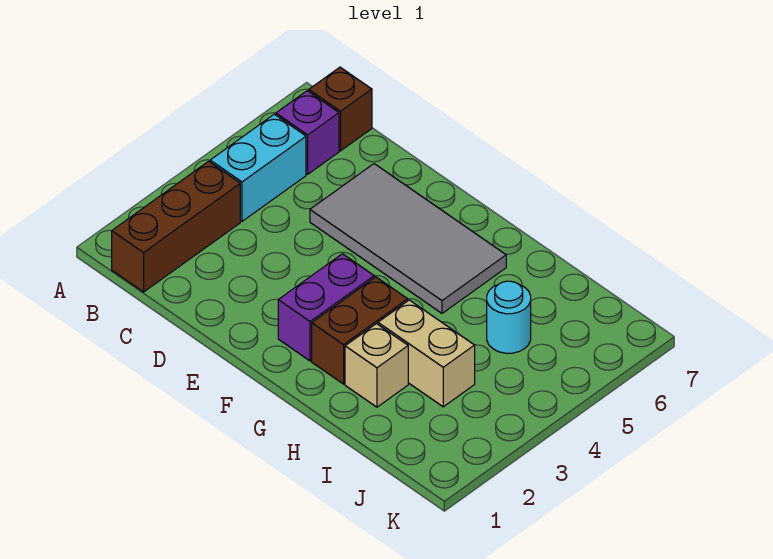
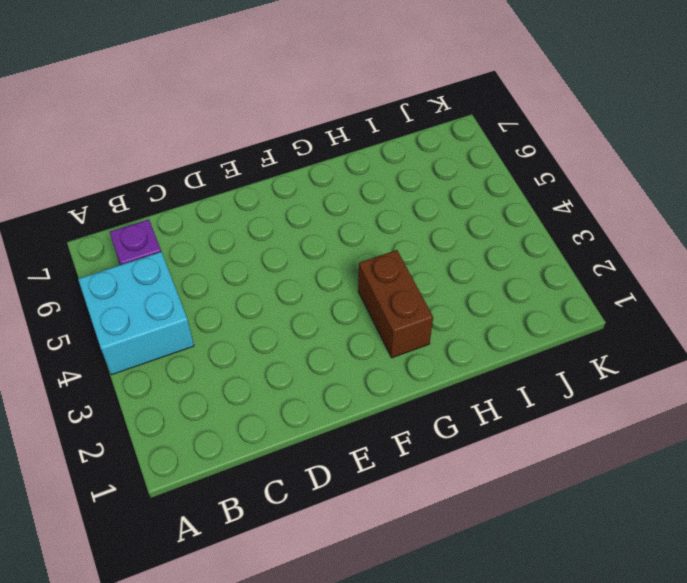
cyan brick A4:B5 level 1 -> cyan brick B4:B5 level 1
none -> brown brick B1:B3 level 1
none -> brown brick B7 level 1

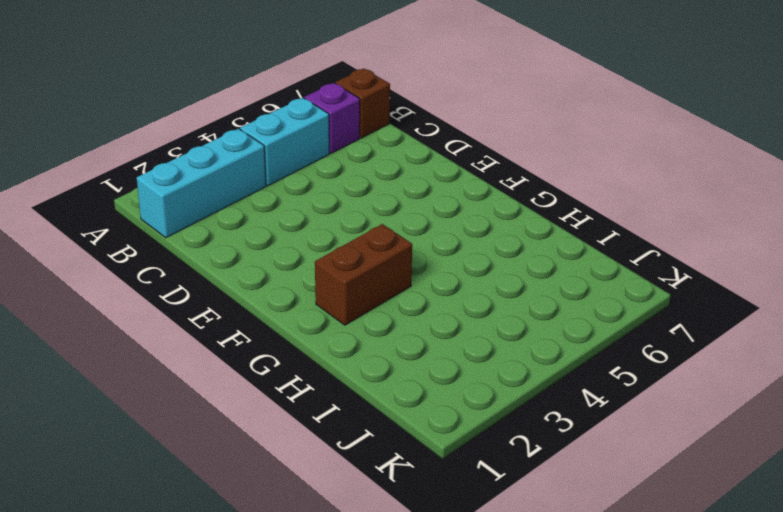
cyan brick B1:B3 level 1 -> brown brick B1:B3 level 1
none -> grey tile D5:G6 level 1
none -> purple brick F2:F3 level 1

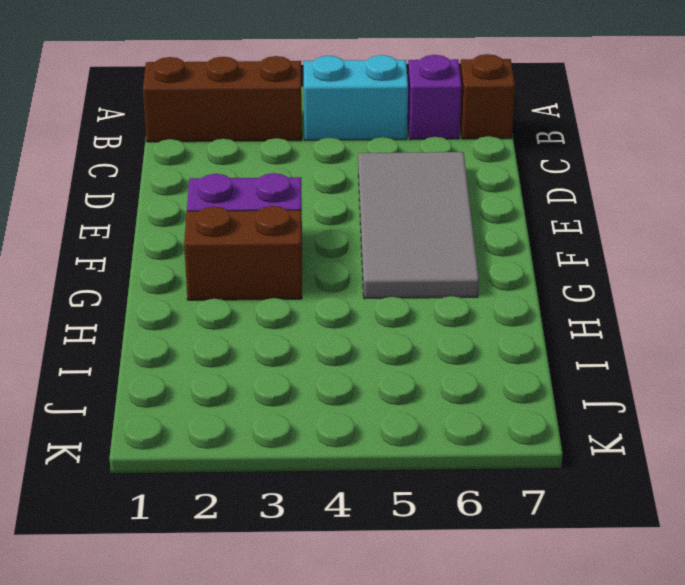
none -> tan brick H2 level 1
none -> tan brick H3:I3 level 1

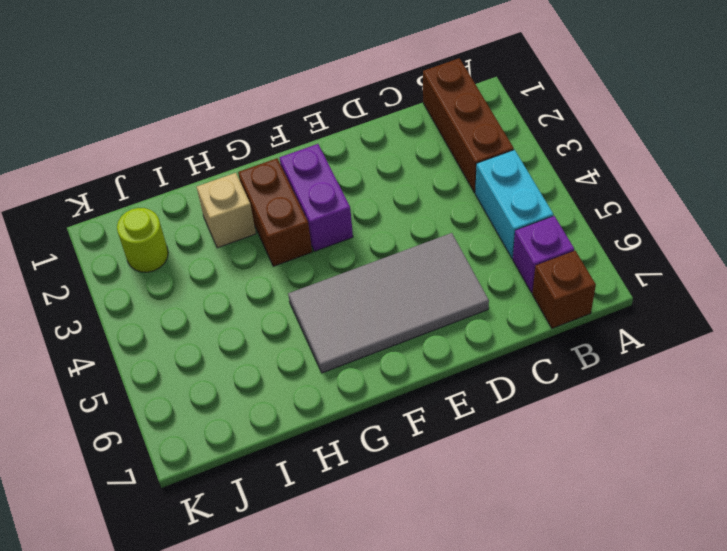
lime round brick J2 level 1 -> none
none -> tan brick H3:I3 level 1
none -> cyan round brick I5 level 1

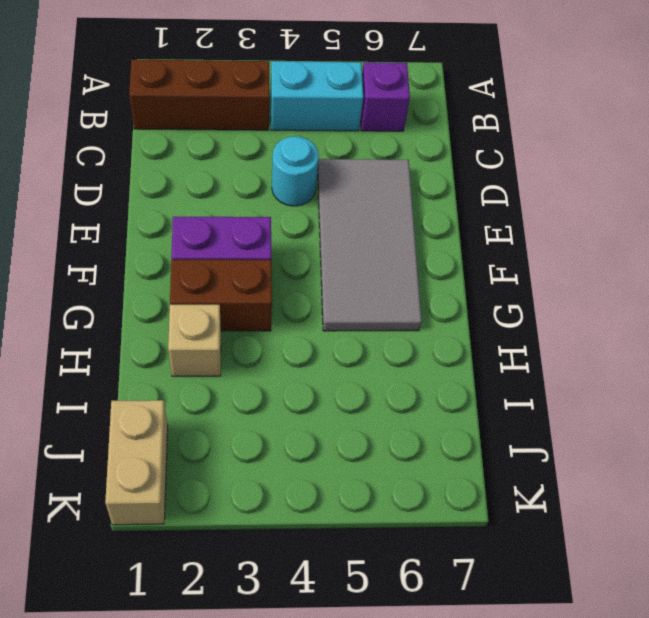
cyan round brick D4 level 1 -> cyan round brick I5 level 1
tan brick J1:K1 level 1 -> tan brick H3:I3 level 1
none -> brown brick B7 level 1

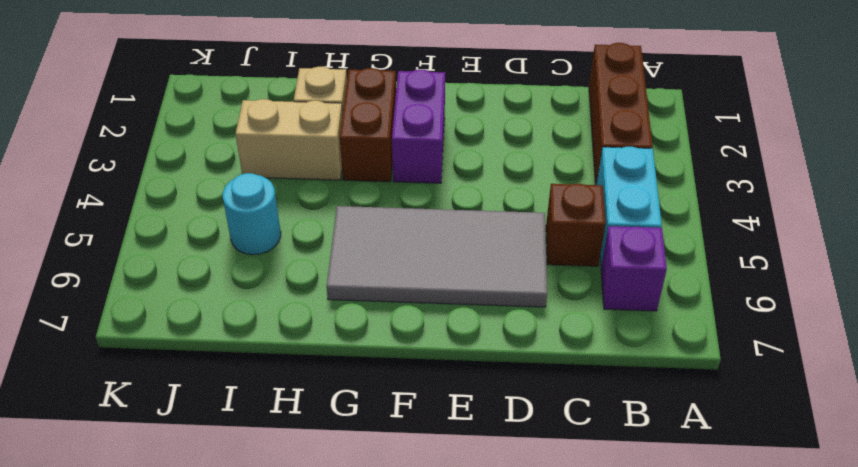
brown brick C5 level 1 -> brown brick B7 level 1

